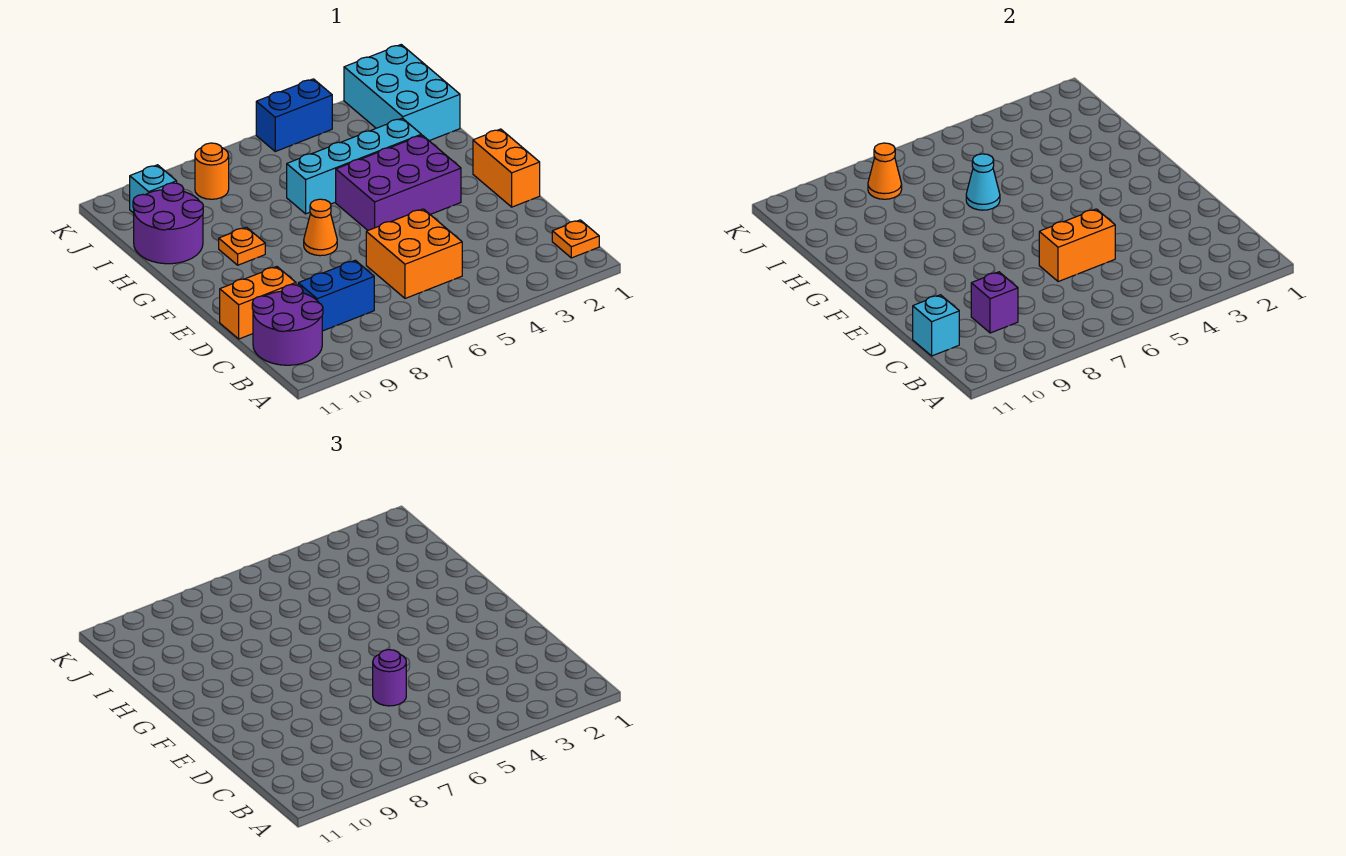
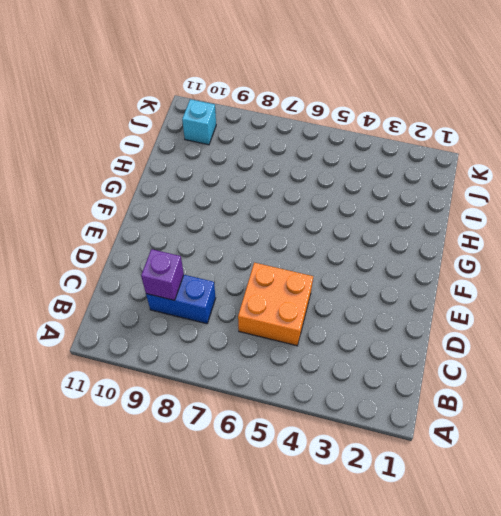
none -> orange plate B1 level 1
none -> purple round brick B10:C11 level 1
none -> orange brick D10:D11 level 1

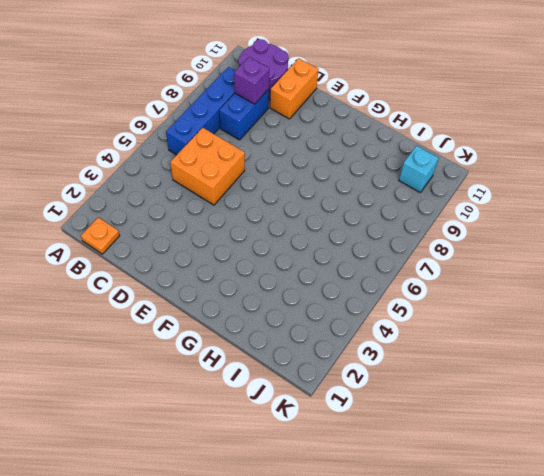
blue brick B6:B9 level 1 -> none
none -> orange brick E1:F1 level 1
none -> purple brick F3:G5 level 1
none -> orange cone F7 level 1

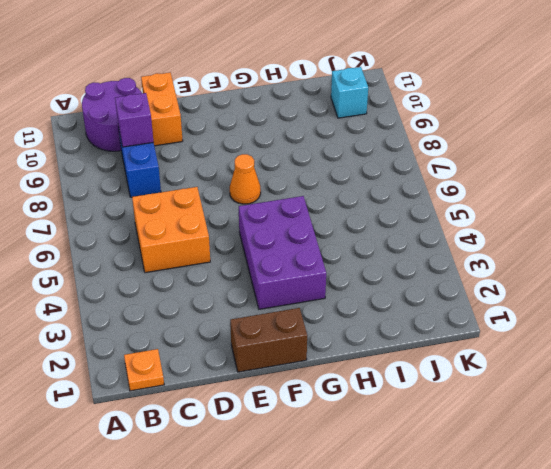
brown brick E1:F1 level 1 -> orange brick E1:F1 level 1
none -> orange plate G9 level 1
none -> cyan brick H3:H6 level 1
none -> purple round brick H10:I11 level 1

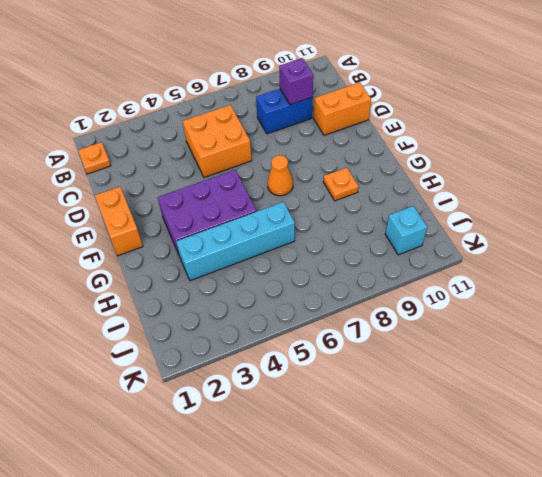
none -> purple round brick B10:C11 level 1
none -> purple round brick H10:I11 level 1
none -> cyan brick I1:K2 level 1

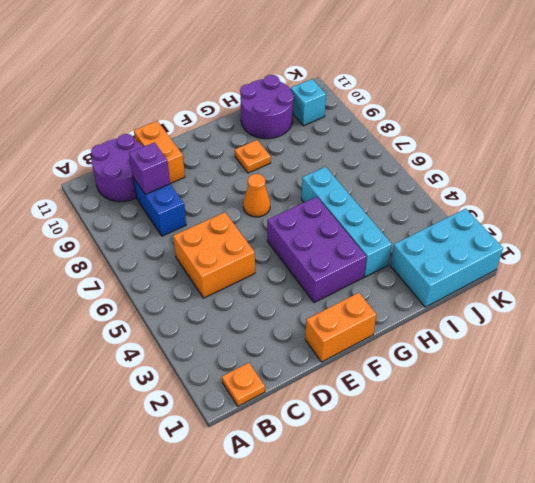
none -> orange round brick J8 level 1
none -> blue brick K4:K5 level 1
none -> cyan brick C11 level 2

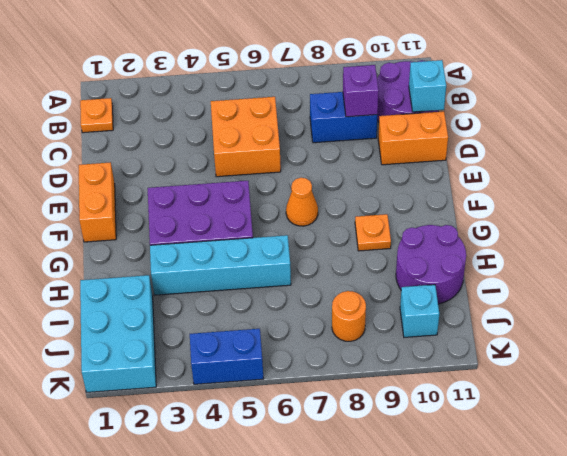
none -> orange brick D5:D6 level 2
none -> cyan cone H6 level 2
none -> orange cone J8 level 2

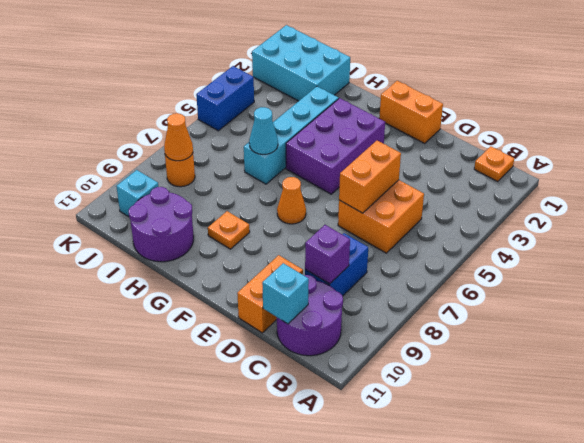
none -> purple round brick D6 level 3

